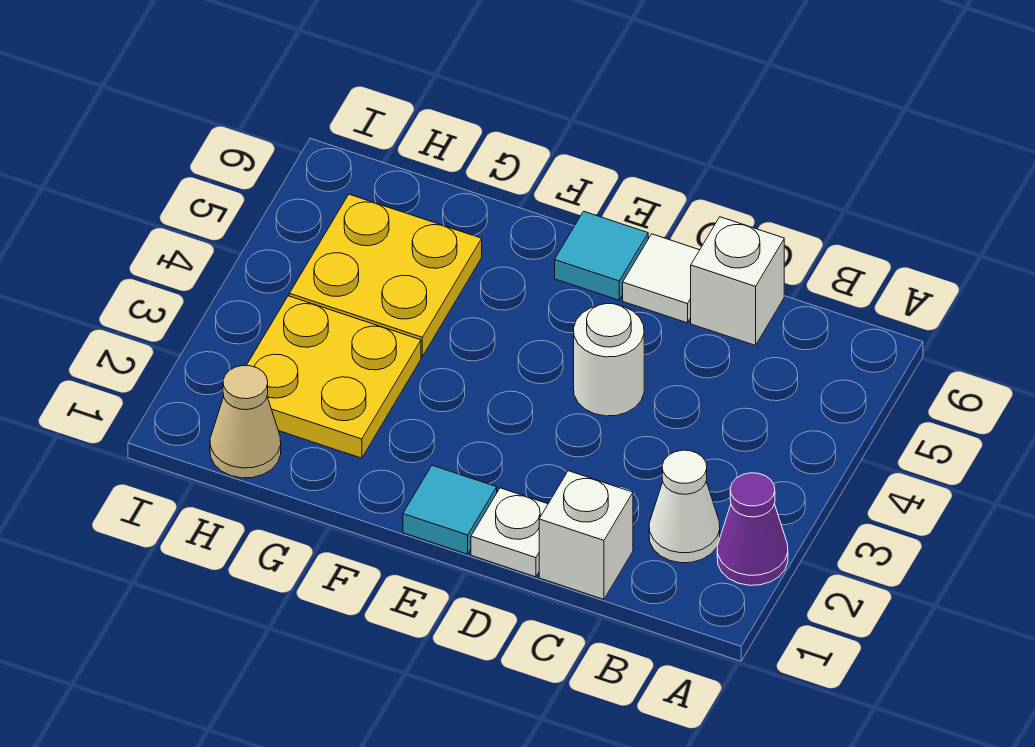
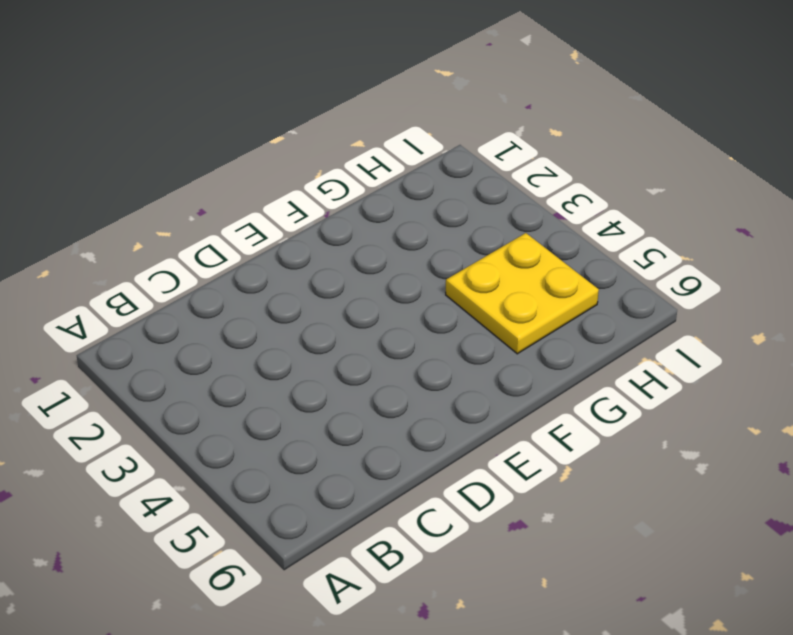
none -> purple cone A2 level 1
none -> white cone B2 level 1
none -> white brick C1 level 1

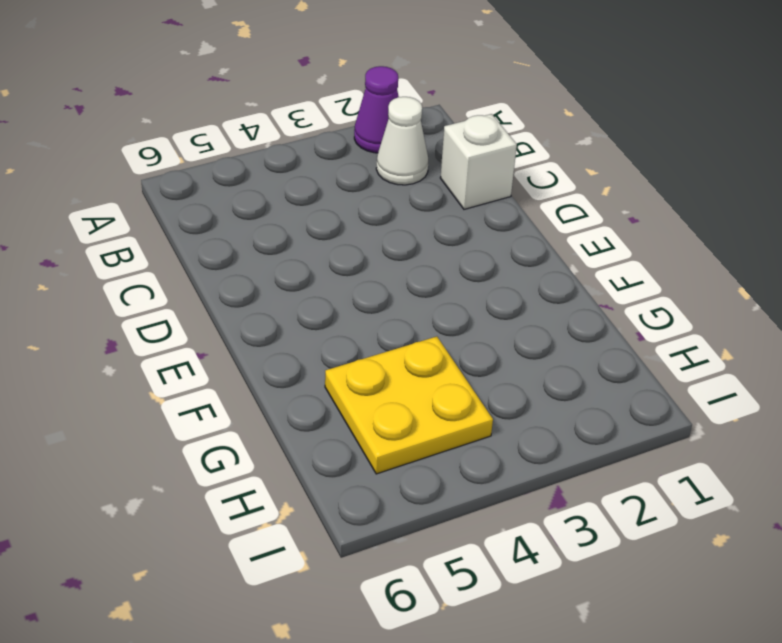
none -> white brick C6 level 1
none -> white plate D1 level 1
none -> white round brick D4 level 1

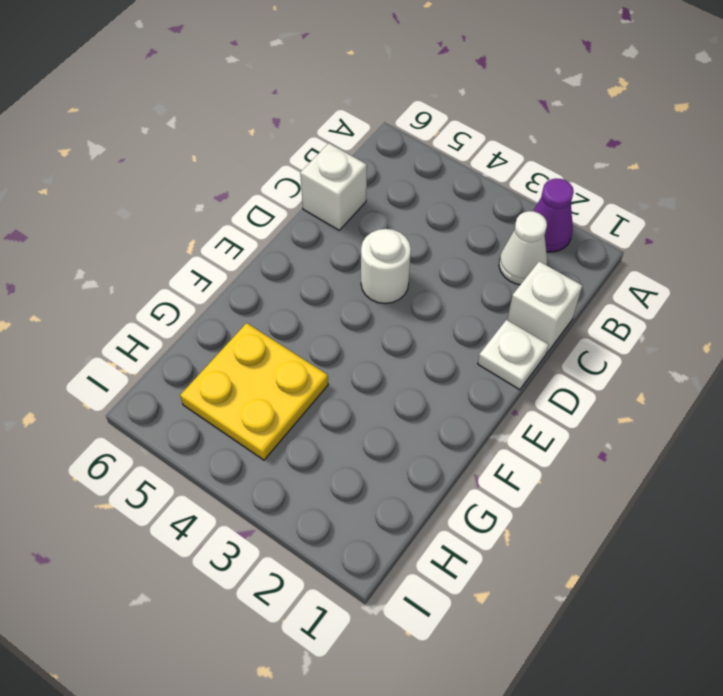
none -> white tile D6 level 1
none -> cyan tile E1 level 1
none -> cyan tile E6 level 1

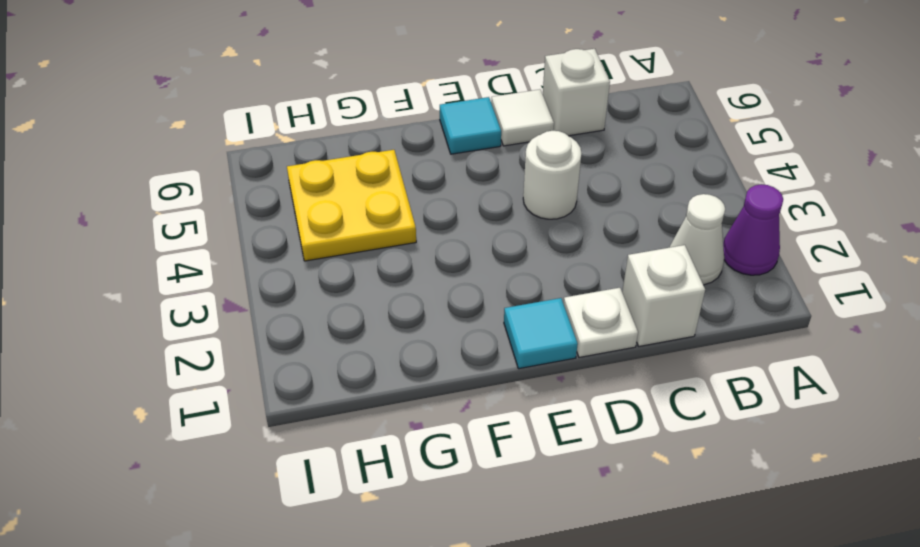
none -> yellow plate G2:H3 level 1
none -> tan cone H1 level 1

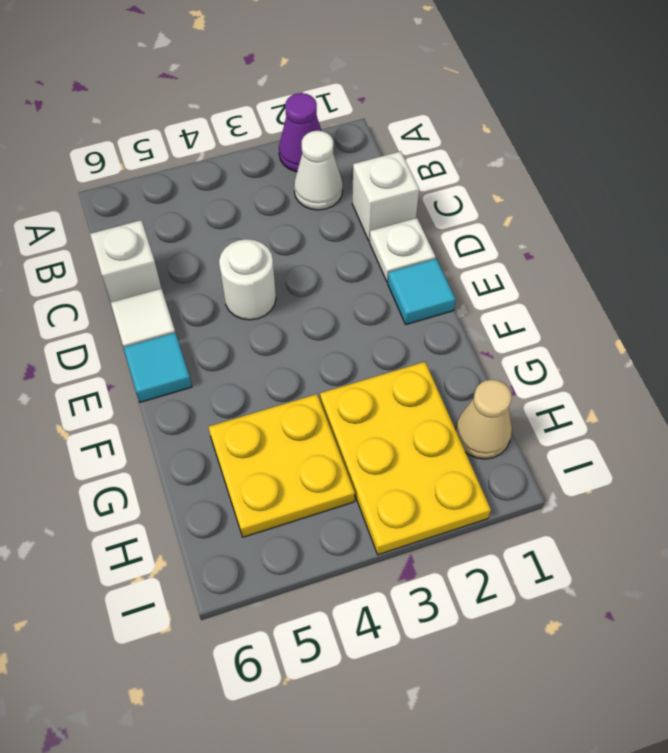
yellow plate G2:I3 level 1 -> yellow plate G2:H3 level 1

